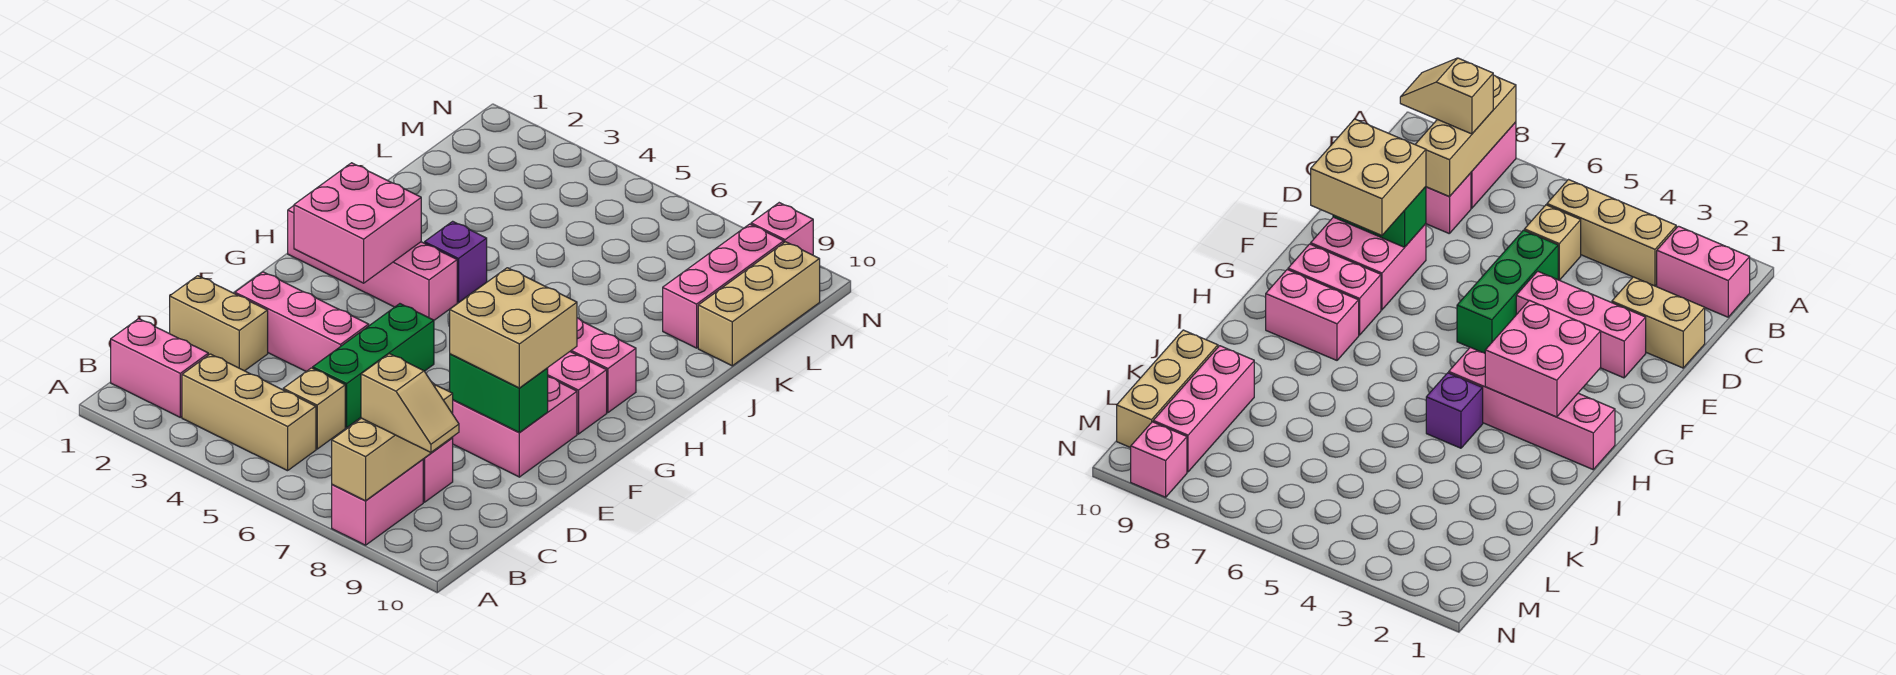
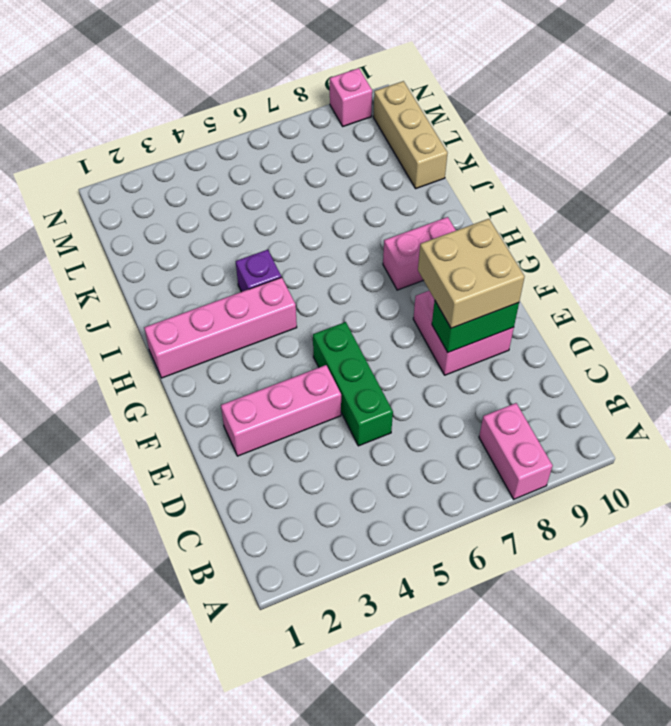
none -> pink brick B1:B2 level 1
none -> tan brick B3:B5 level 1
none -> tan brick C5 level 1

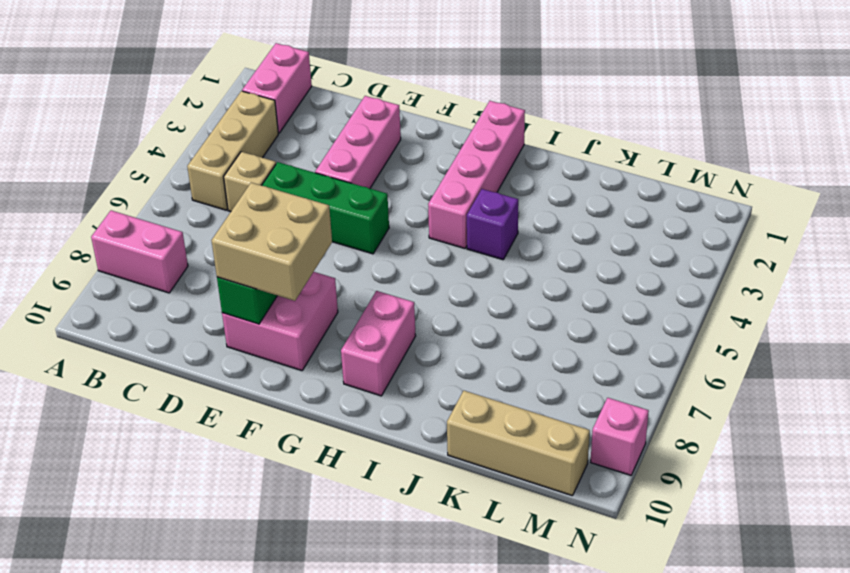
none -> pink brick C8 level 1
none -> tan brick D1:D2 level 1
none -> pink brick G8:G9 level 1

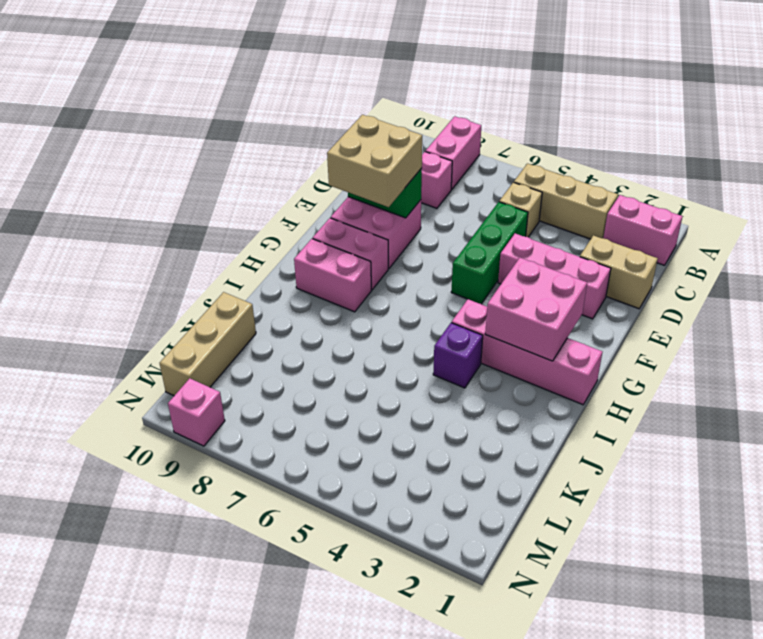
none -> pink brick K9:M9 level 1
none -> tan brick A8:C8 level 2
none -> tan slope B8:B9 level 3 top 8

